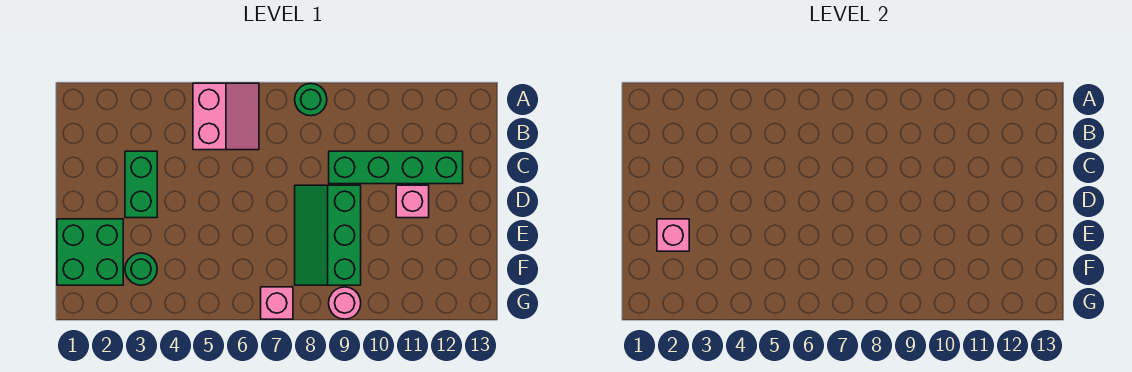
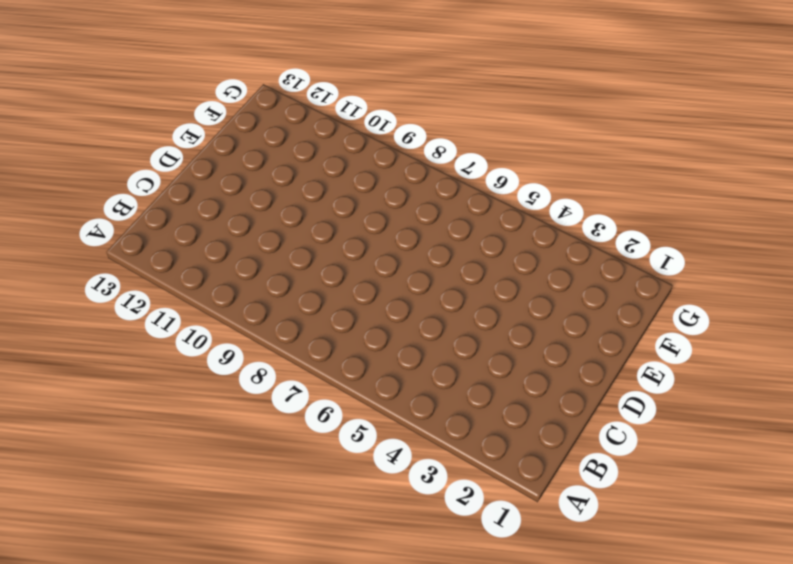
none -> pink slope A5:B6 level 1 top 5
none -> green round brick A8 level 1

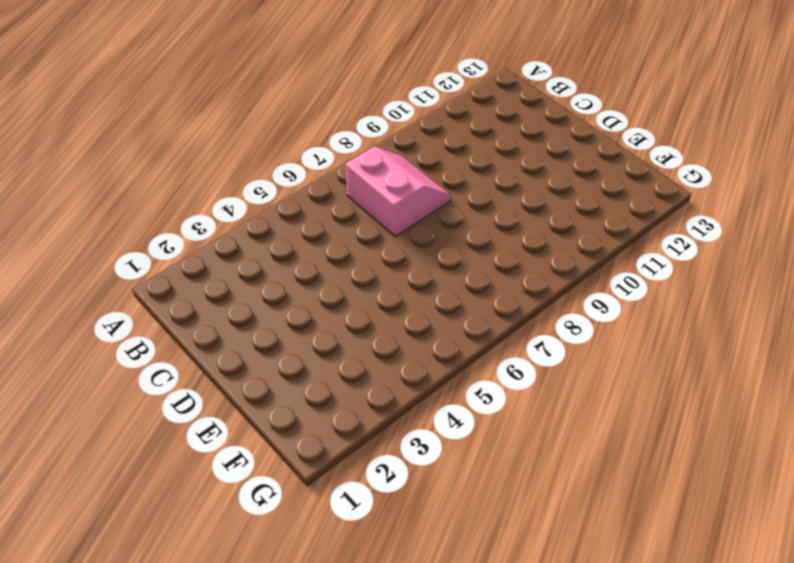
pink slope B7:C8 level 1 top 7 -> pink slope A5:B6 level 1 top 5
none -> green round brick A8 level 1
none -> green brick C3:D3 level 1

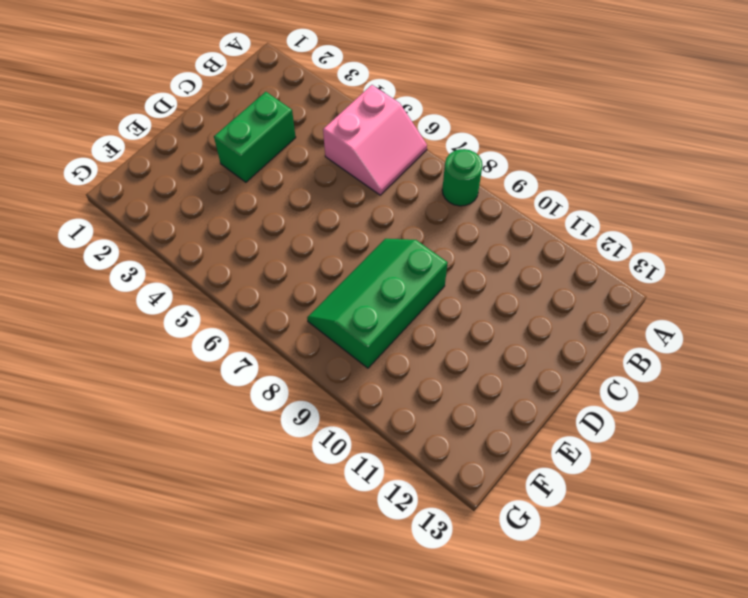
none -> green brick C9:C12 level 1
none -> pink brick D11 level 1

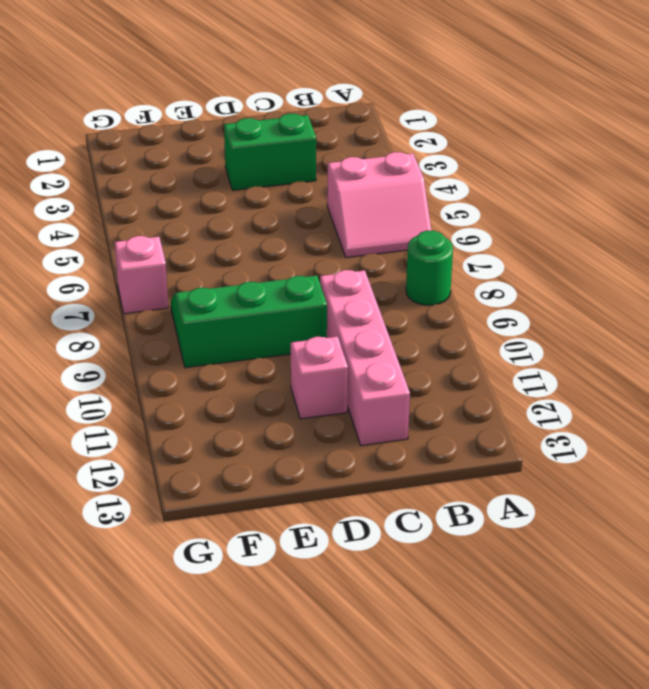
pink brick C9:C12 level 1 -> green brick C9:C12 level 1
none -> green brick E1:F2 level 1
none -> green round brick F3 level 1

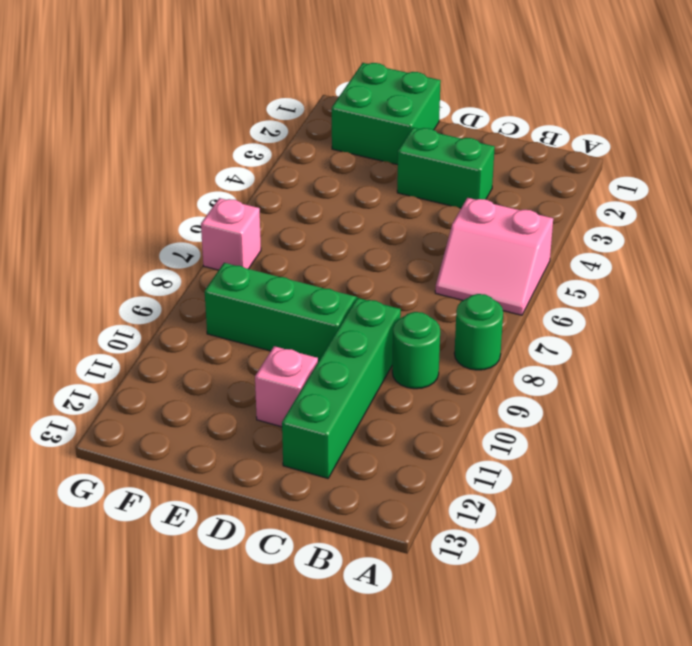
green round brick B9 level 1 -> green round brick F3 level 1
none -> pink round brick G9 level 1
none -> pink brick E2 level 2

